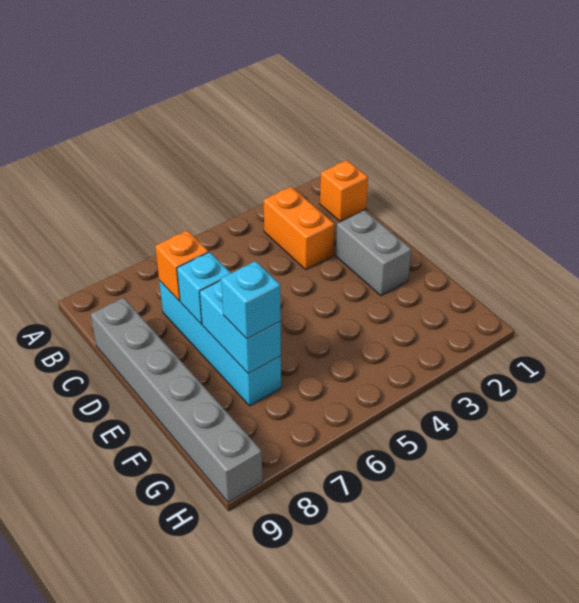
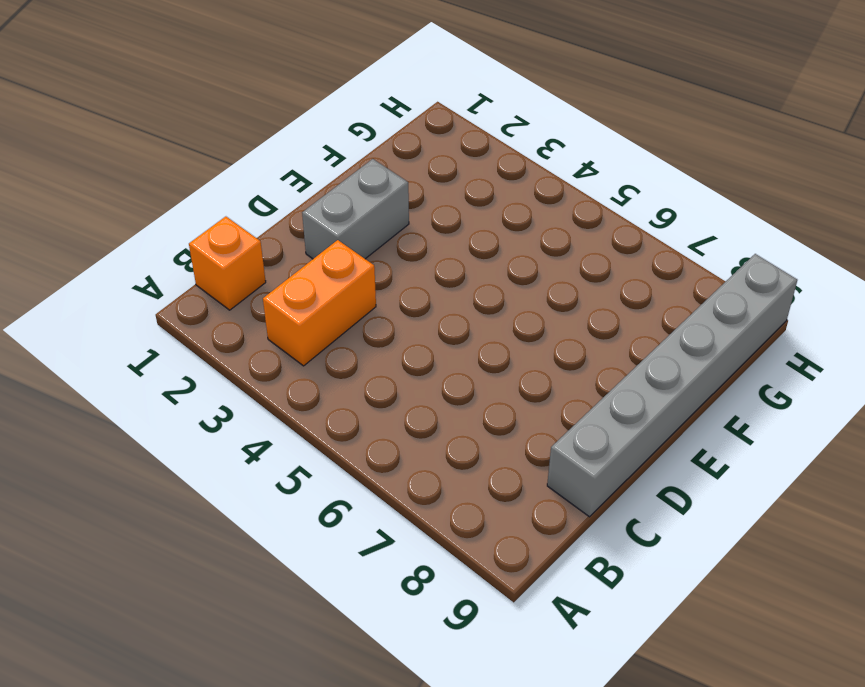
none -> cyan brick C7:F7 level 1
none -> orange brick C7 level 2

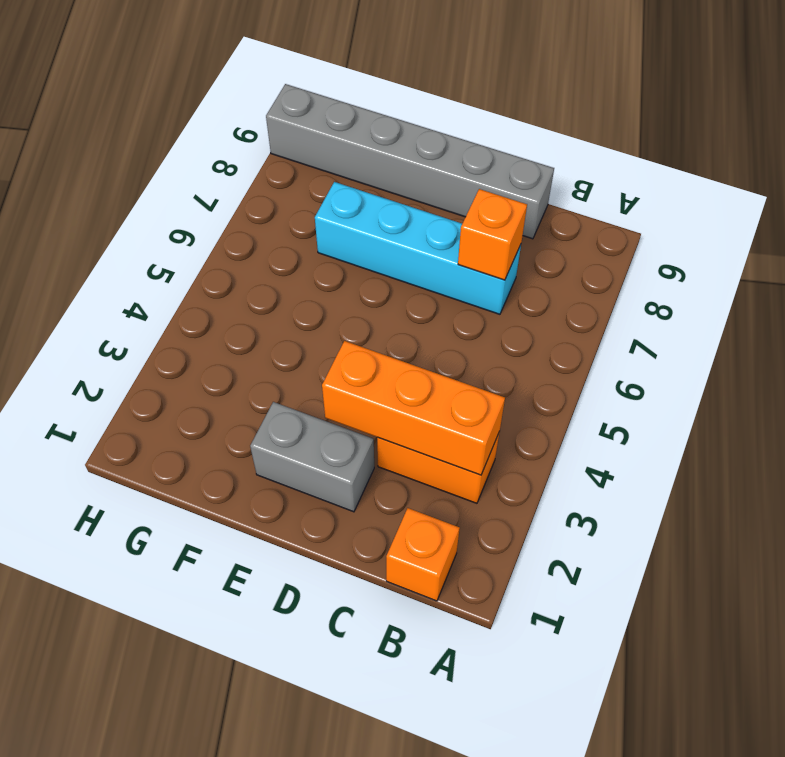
orange brick B3:D3 level 2 -> none
none -> cyan brick D7 level 2
none -> cyan brick E7:F7 level 2

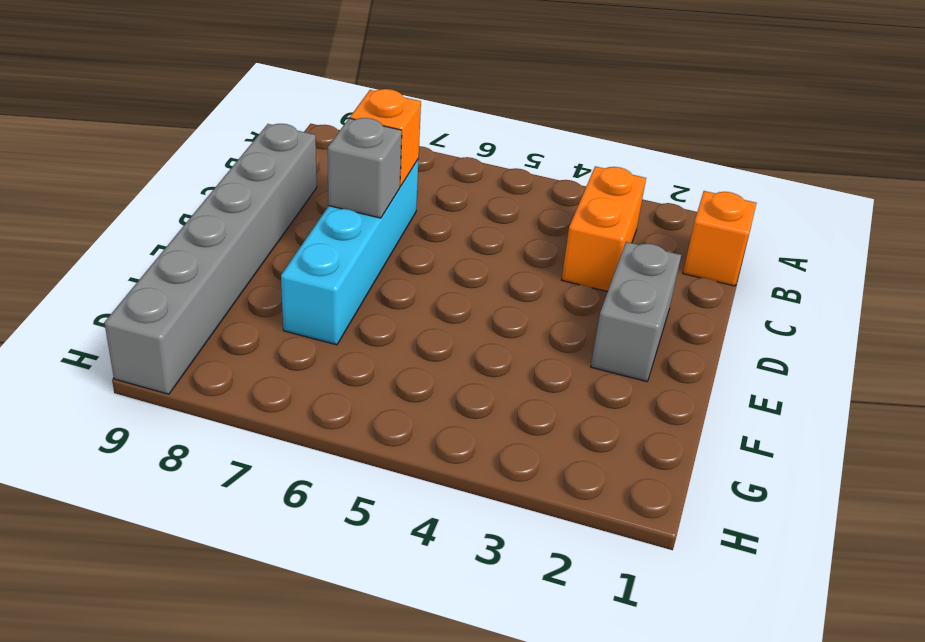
grey brick D7 level 2 -> cyan brick D7 level 2
none -> cyan brick E7:F7 level 2
none -> cyan brick F7 level 3

